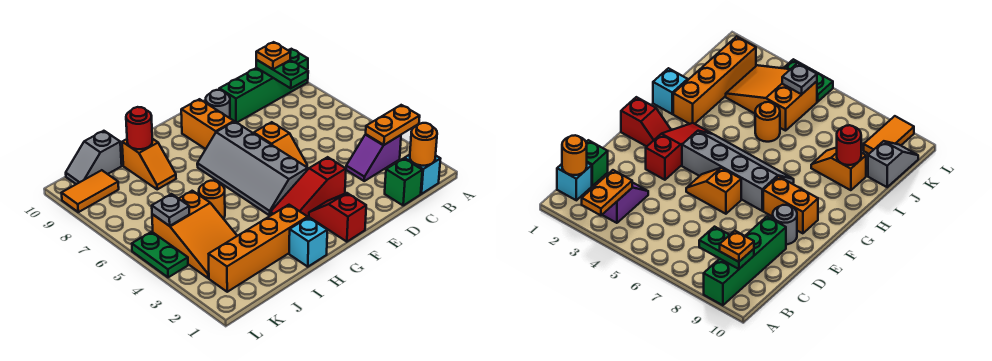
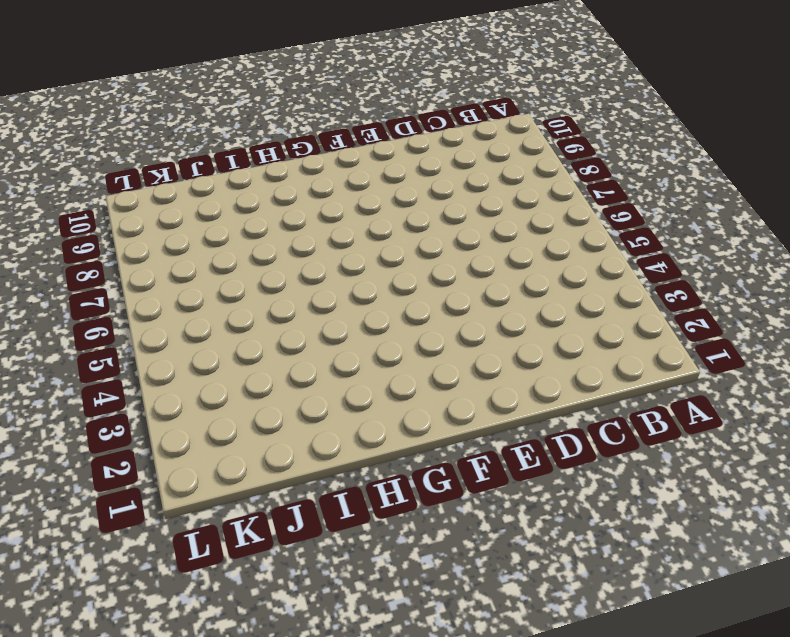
none -> green brick A9:D9 level 1
none -> cyan brick B1 level 1
none -> purple slope B3:C3 level 1 top B

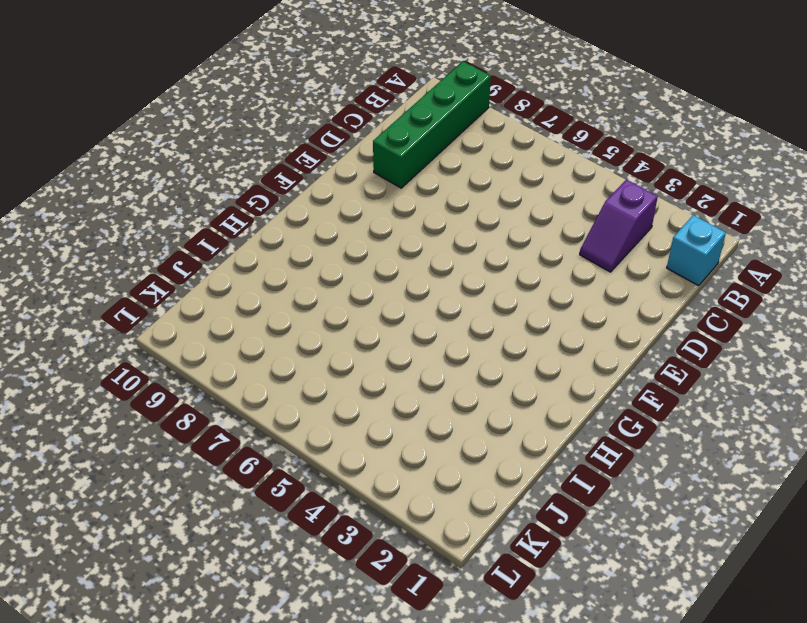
none -> green brick C1 level 1
none -> red slope E3:G3 level 1 top E
none -> orange slope E5:E6 level 1 top 6

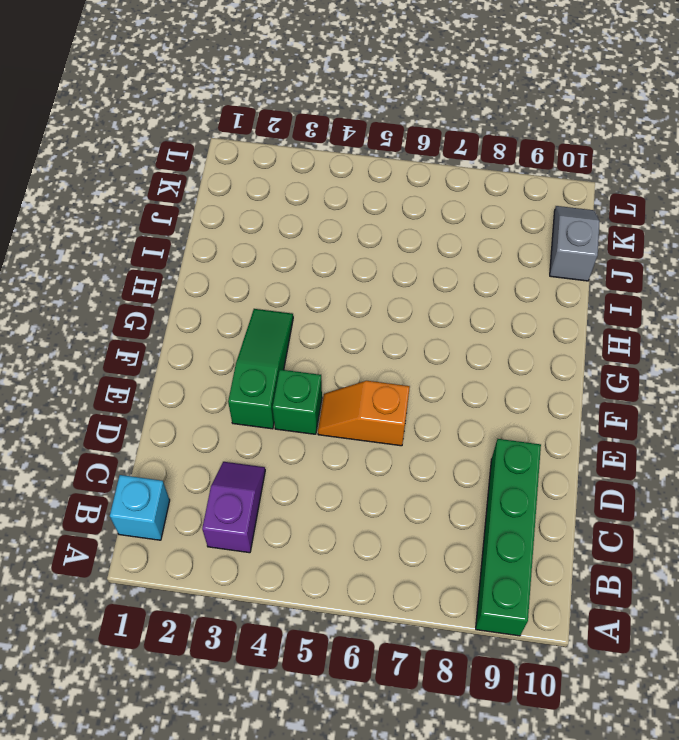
green slope E3:G3 level 1 top E -> red slope E3:G3 level 1 top E
green brick E4 level 1 -> green brick C1 level 1
none -> grey round brick E9 level 1
none -> red slope F1:F2 level 1 top 1
none -> grey slope F4:G7 level 1 top F

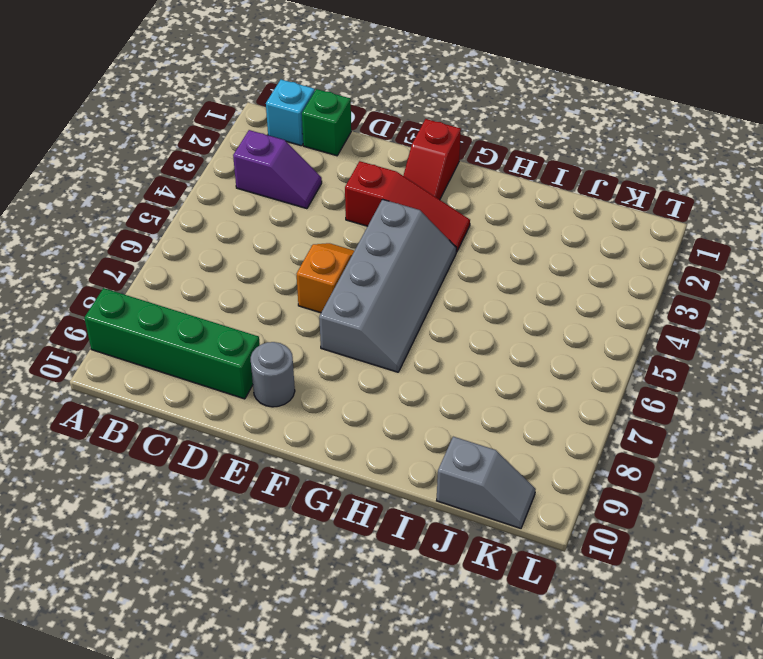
none -> orange brick F8:F9 level 1
none -> cyan brick H1 level 1
none -> orange brick H2:K2 level 1

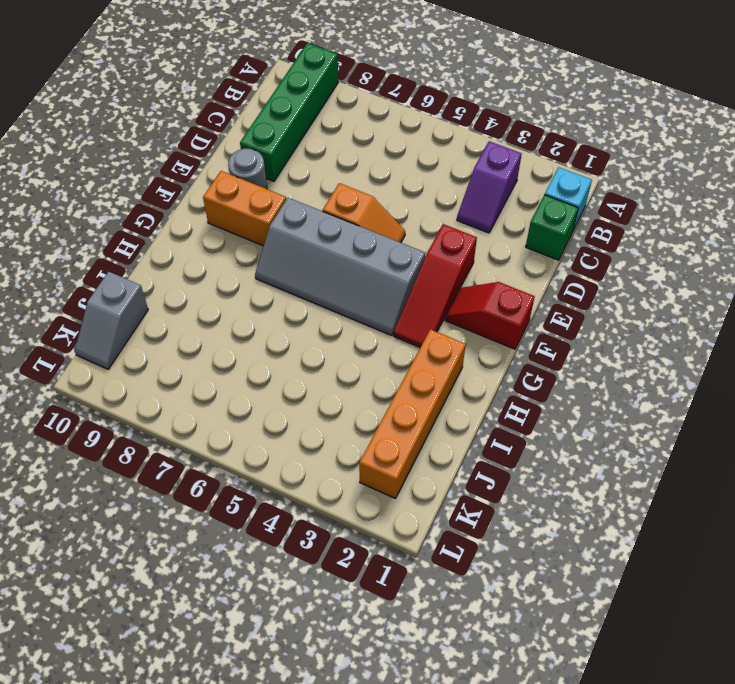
none -> cyan brick H1 level 1
none -> orange round brick I5 level 1
none -> orange slope I8:I9 level 1 top 9

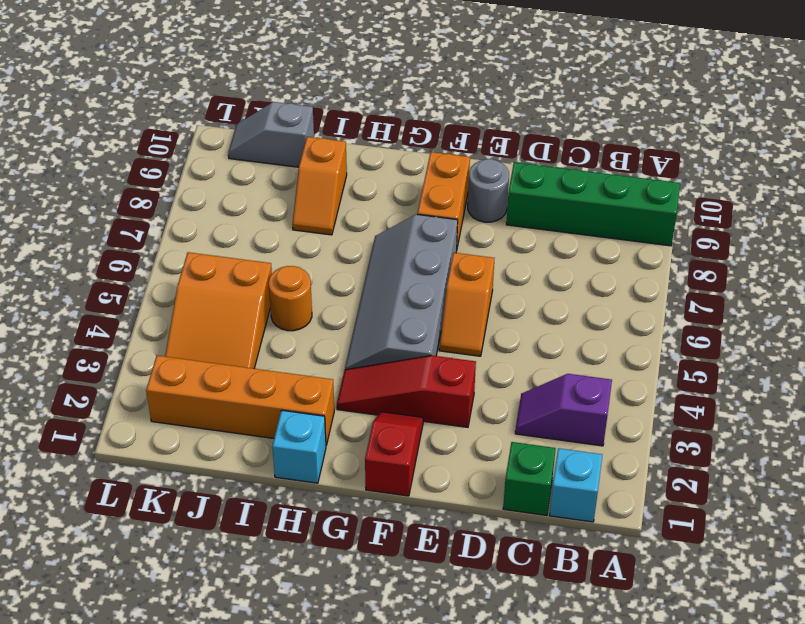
none -> orange tile K9:L9 level 1
none -> green plate L4:L5 level 1
none -> orange plate A3:B3 level 2

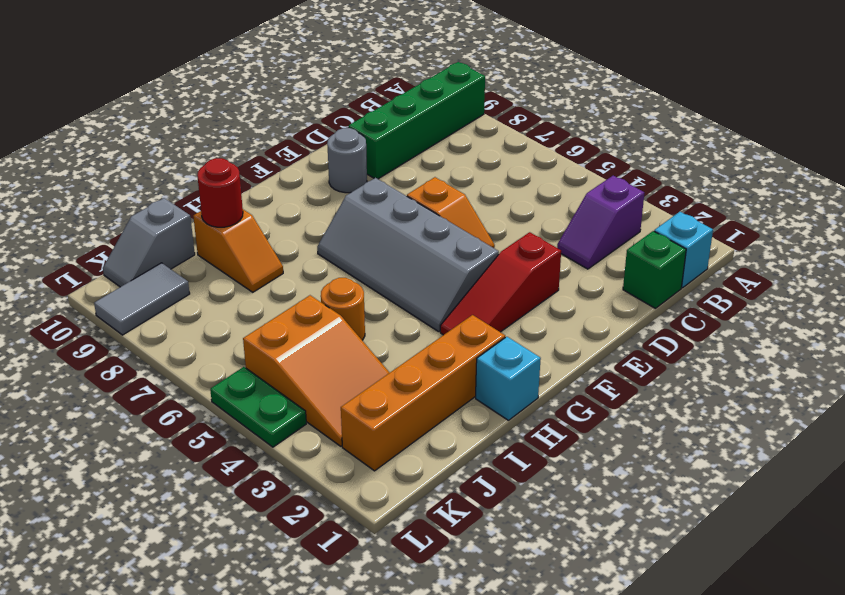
grey tile K9:L9 level 1 -> orange tile K9:L9 level 1
none -> red slope F1:F2 level 1 top 1
none -> orange brick F8:F9 level 1
none -> orange plate A3:B3 level 2

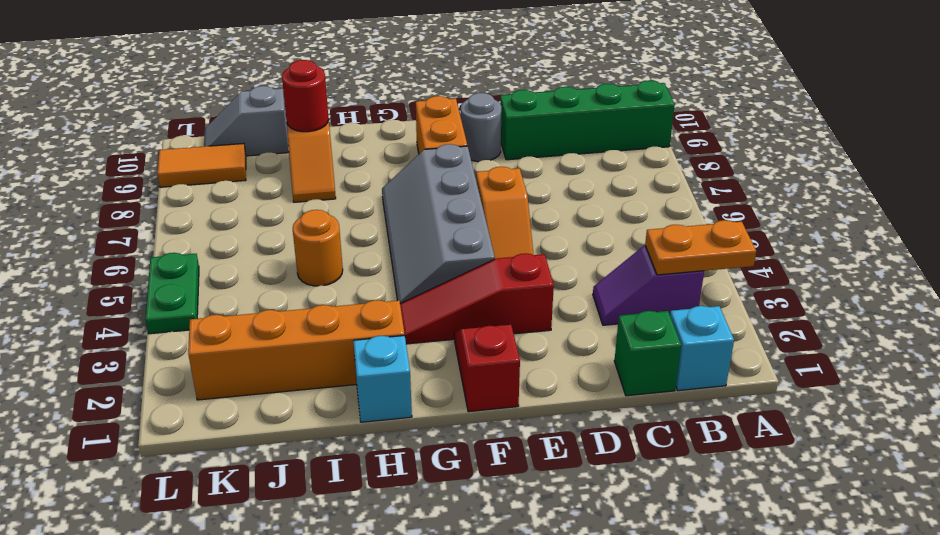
none -> orange slope J3:K5 level 1 top 5
none -> orange round brick B1 level 2
none -> green plate B8:B9 level 2

